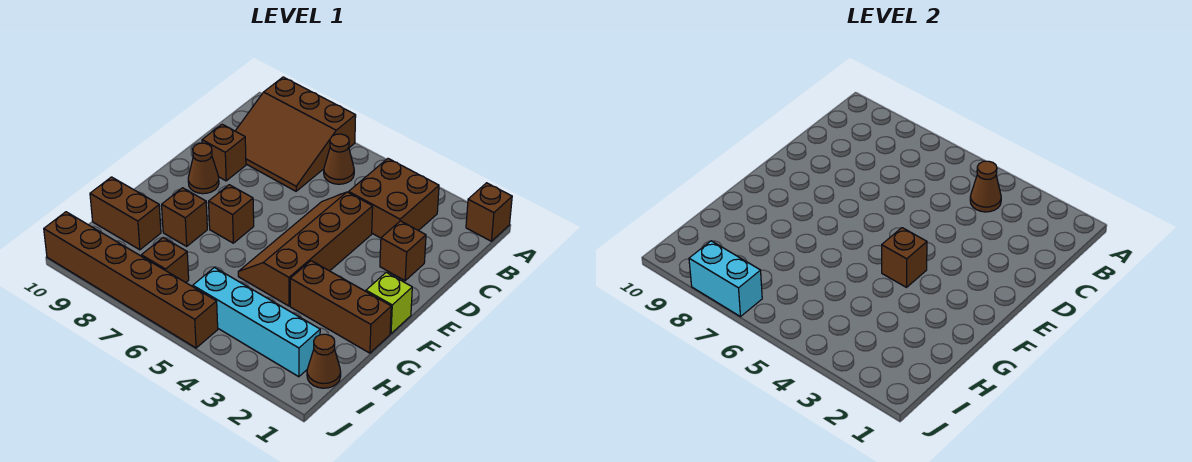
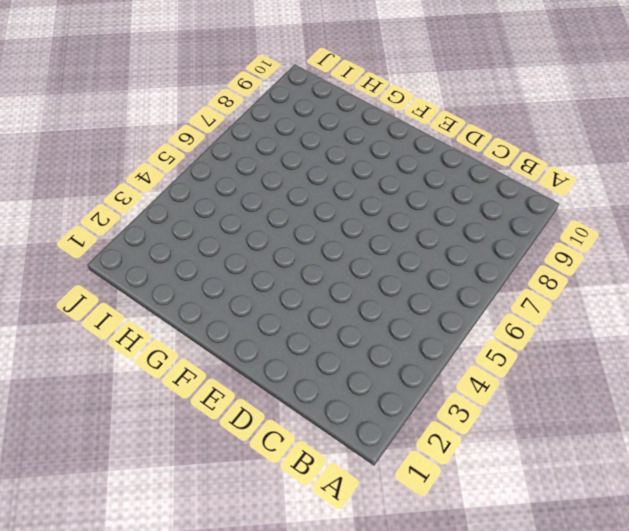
none -> brown brick A1 level 1
none -> brown slope A7:C9 level 1 top A
none -> brown brick B3:C4 level 1

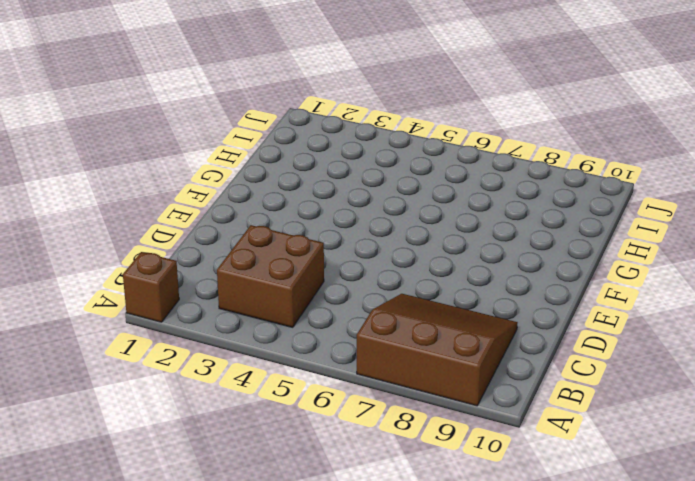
none -> brown cone B6 level 1
none -> brown brick D2 level 1
none -> brown slope D4:G5 level 1 top 4

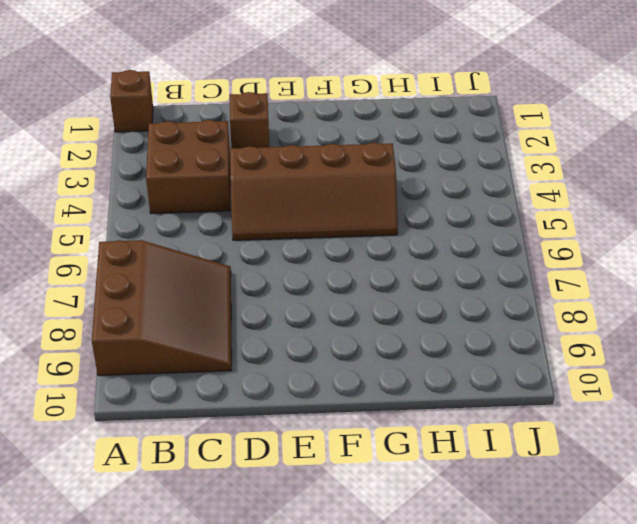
none -> brown cone B6 level 1
none -> brown brick D9 level 1
none -> brown cone E9 level 1

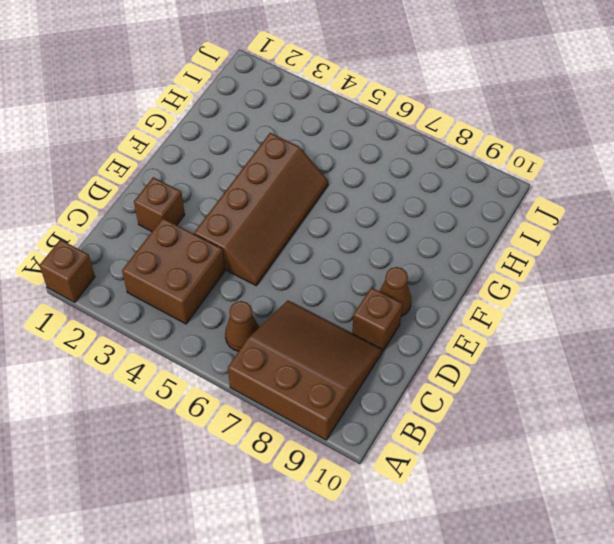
none -> lime brick F1 level 1
none -> brown brick F7 level 1
none -> brown brick G1:G3 level 1

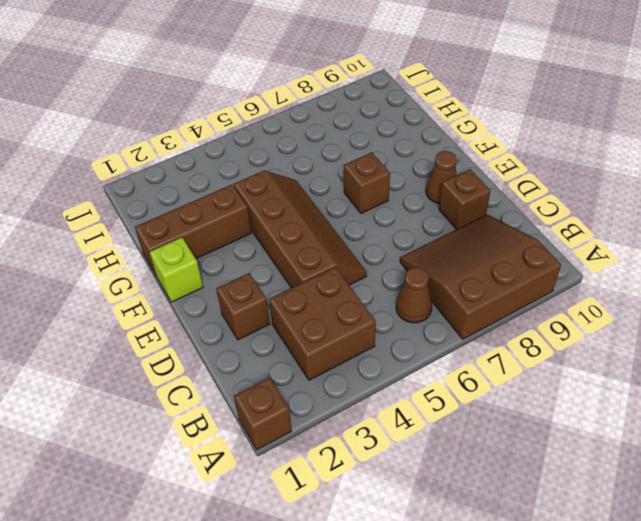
none -> brown brick G8 level 1
none -> brown brick H9:H10 level 1
none -> brown cone I1 level 1

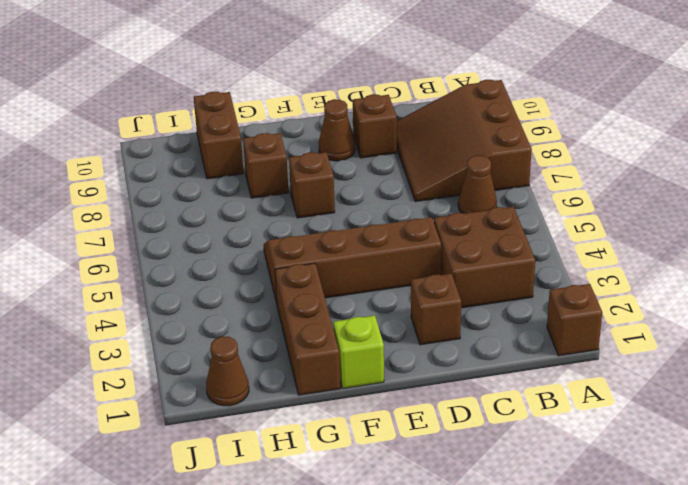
none -> cyan brick I2:I5 level 1
none -> brown brick I7 level 1
none -> brown brick J5:J10 level 1

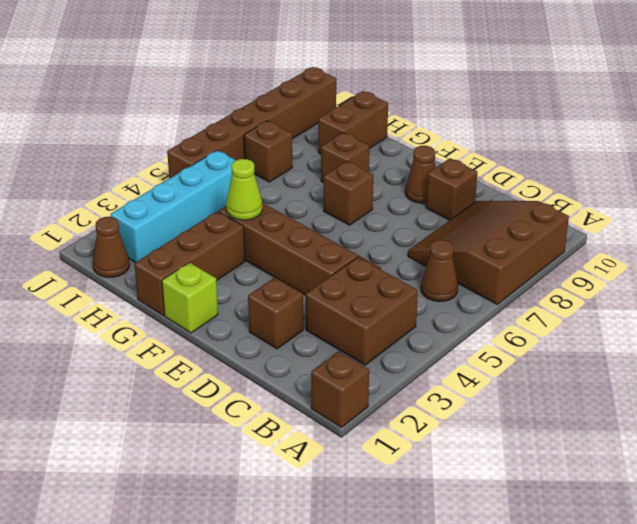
lime cone G4 level 2 -> none
none -> brown cone B4 level 2
none -> brown brick F4 level 2
none -> cyan brick J7:J8 level 2

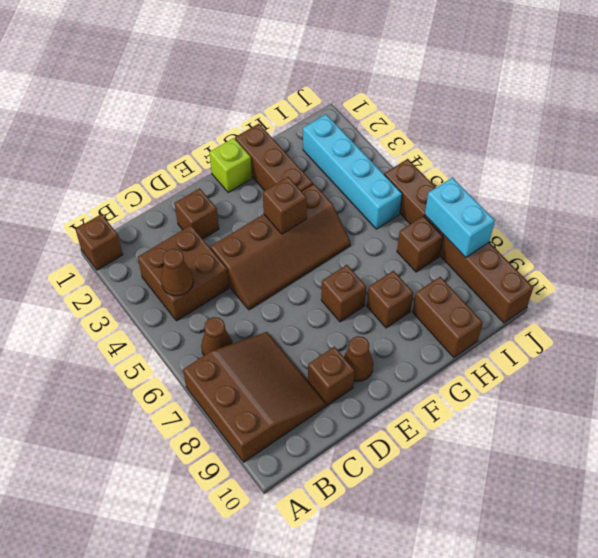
none -> brown cone I1 level 1

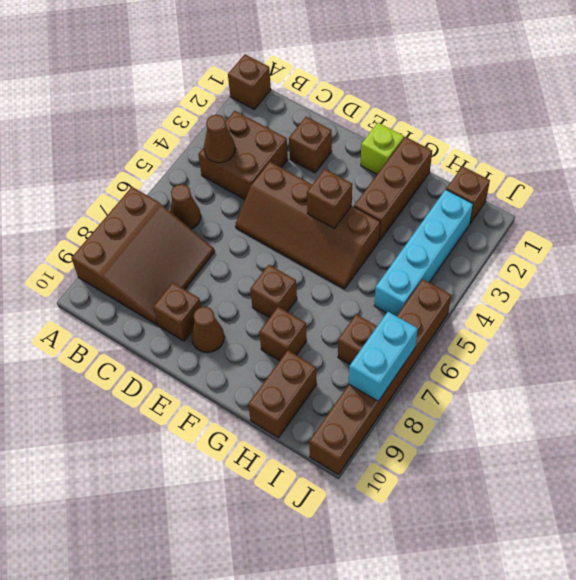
brown brick I1 level 1 -> brown cone I1 level 1

